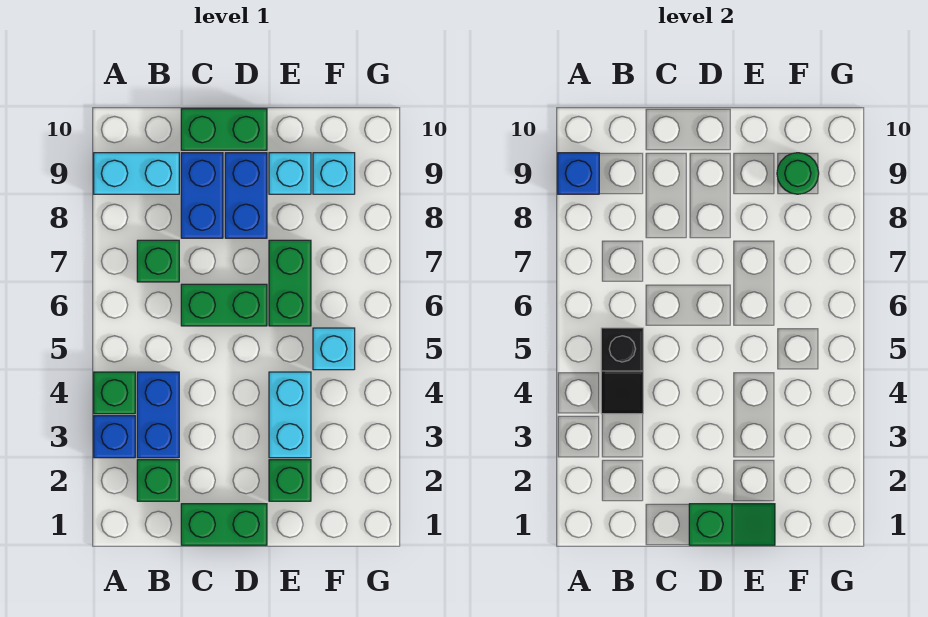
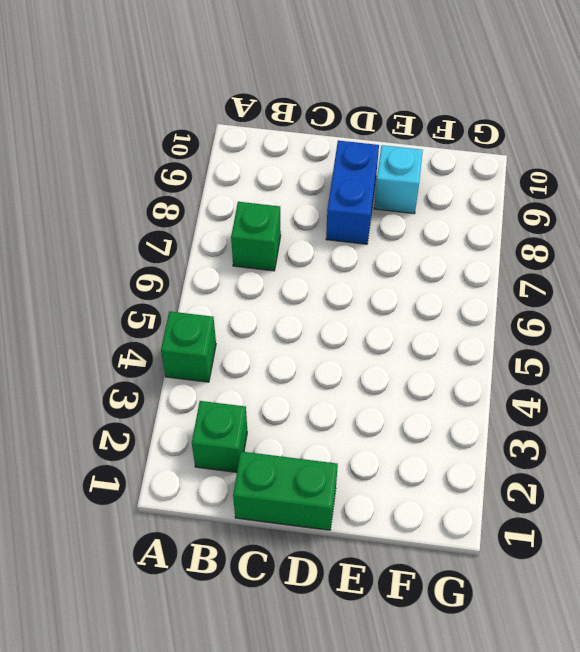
none -> blue brick A3 level 1
none -> cyan brick A9:B9 level 1
none -> blue brick B3:B4 level 1

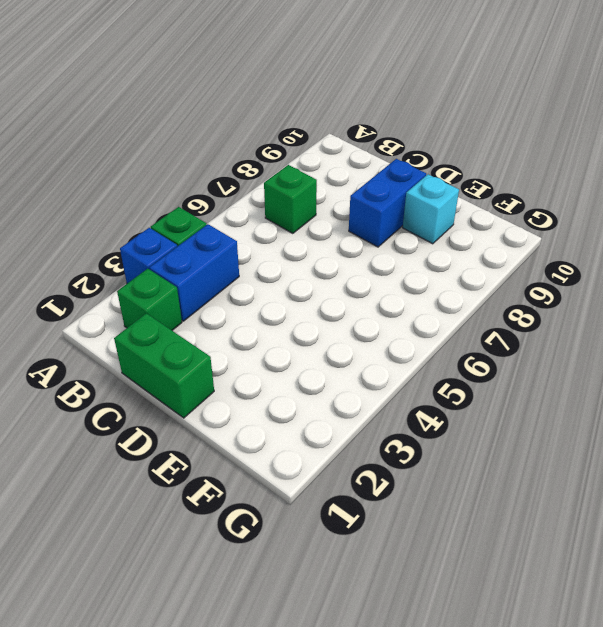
none -> cyan brick A9:B9 level 1
none -> green brick C6:D6 level 1
none -> blue brick C8:C9 level 1

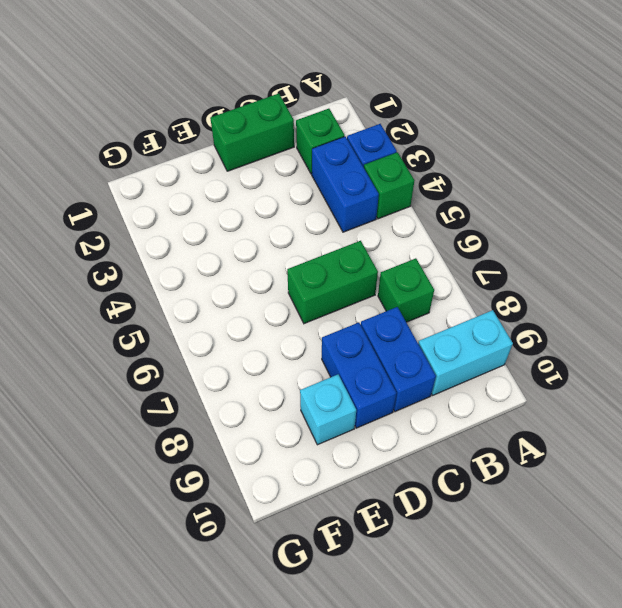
none -> green brick C10:D10 level 1
none -> green brick E2 level 1
none -> cyan brick E3:E4 level 1

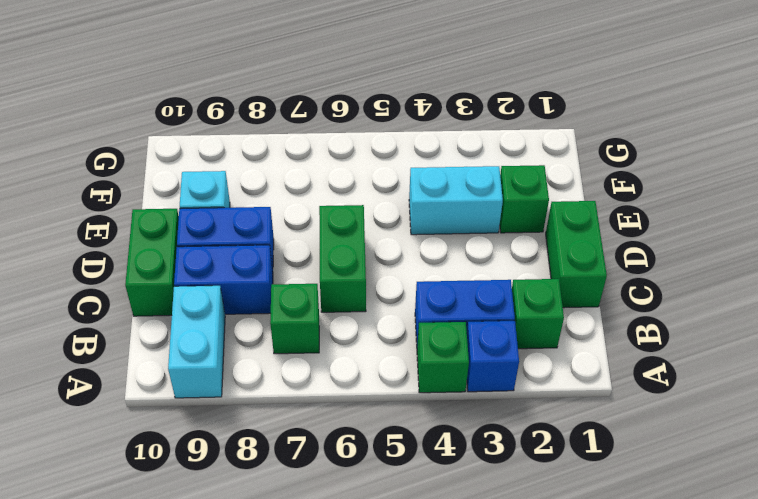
none -> green brick E6:E7 level 1
none -> cyan brick F5 level 1
none -> cyan brick F9 level 1

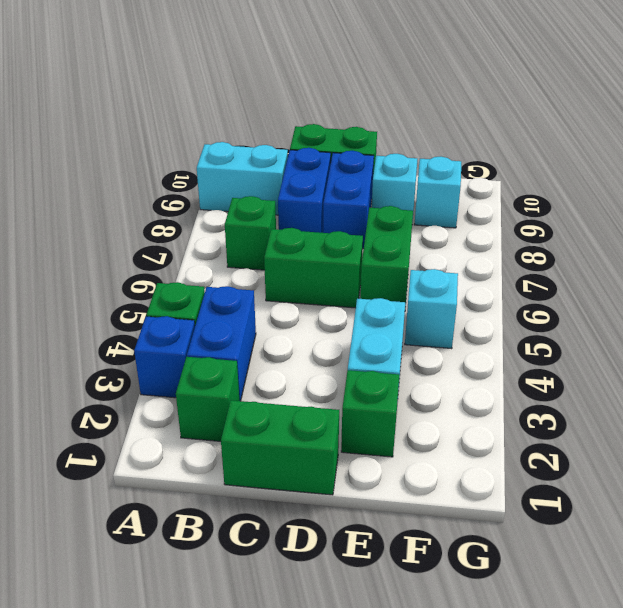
none -> blue brick A9 level 2
none -> black slope B4:B5 level 2 top 5
none -> green slope D1:E1 level 2 top D

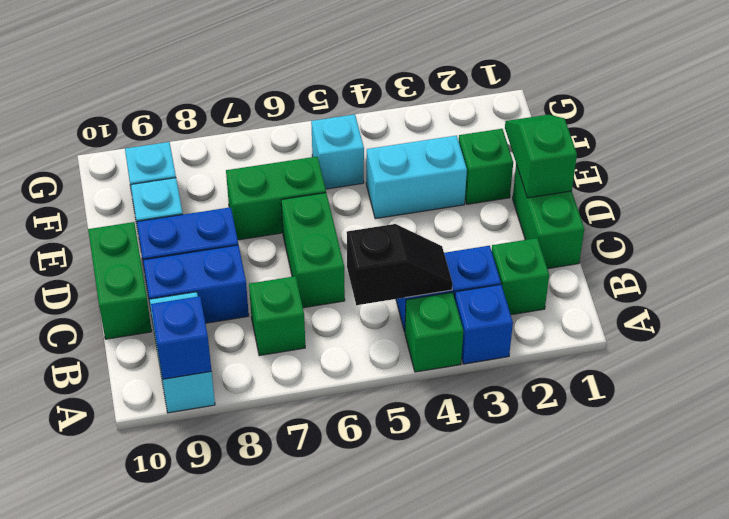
none -> green round brick F9 level 2

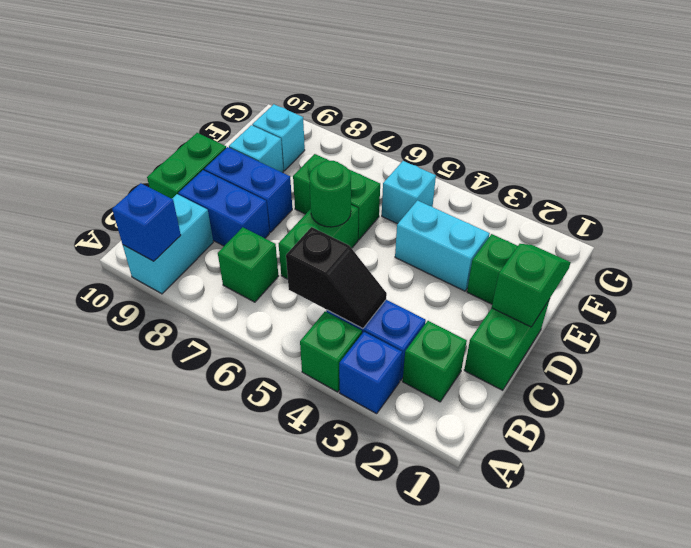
green round brick D6 level 2 -> green round brick F9 level 2

